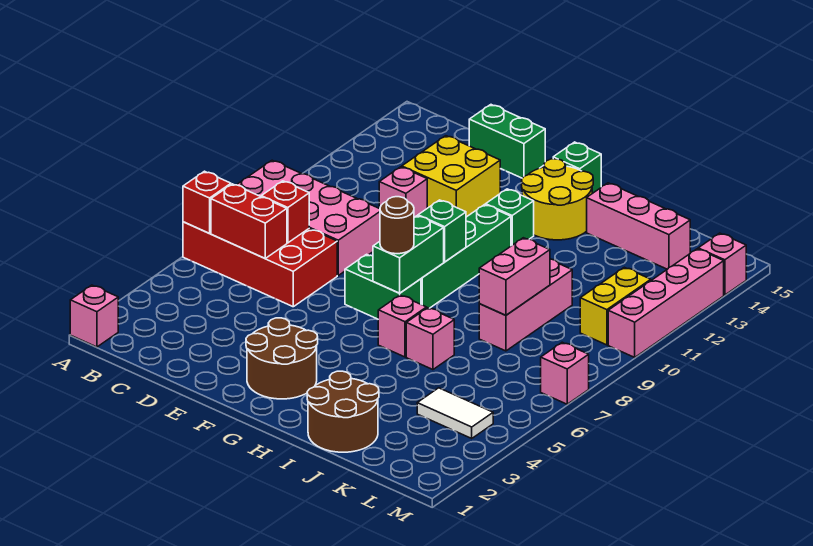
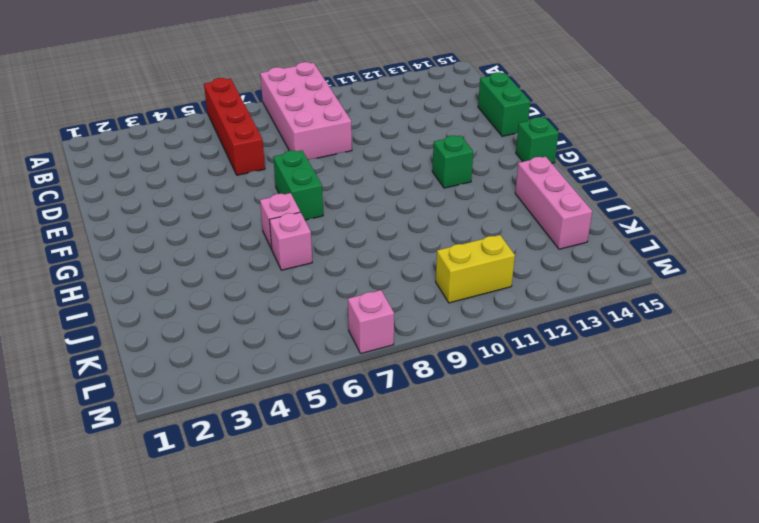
red brick A6:D6 level 1 -> red brick A6:D7 level 1
none -> pink brick A1 level 1
none -> pink brick D11 level 1
none -> yellow brick D12:E13 level 1

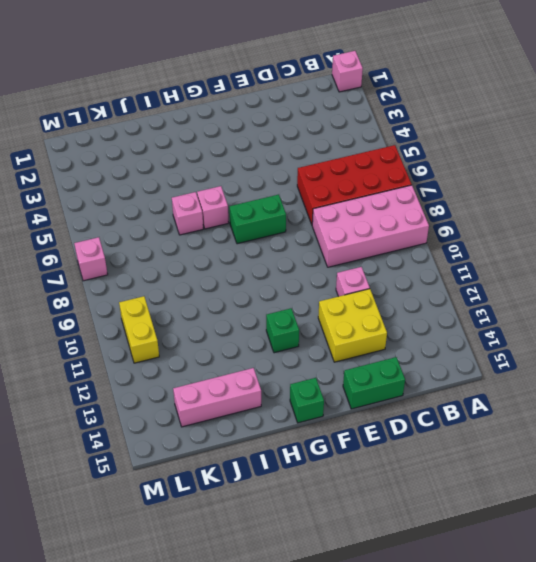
none -> brown round brick F2:G3 level 1
none -> green brick G8:G11 level 1
none -> yellow round brick G13:H14 level 1

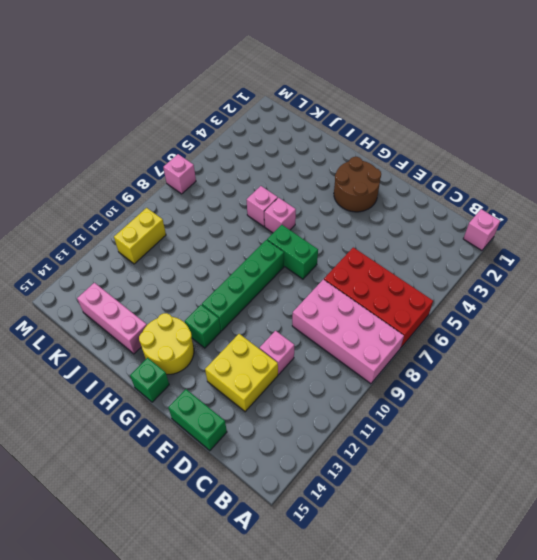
none -> brown round brick I1:J2 level 1
none -> pink brick J8:J10 level 1
none -> white tile K4:L4 level 1

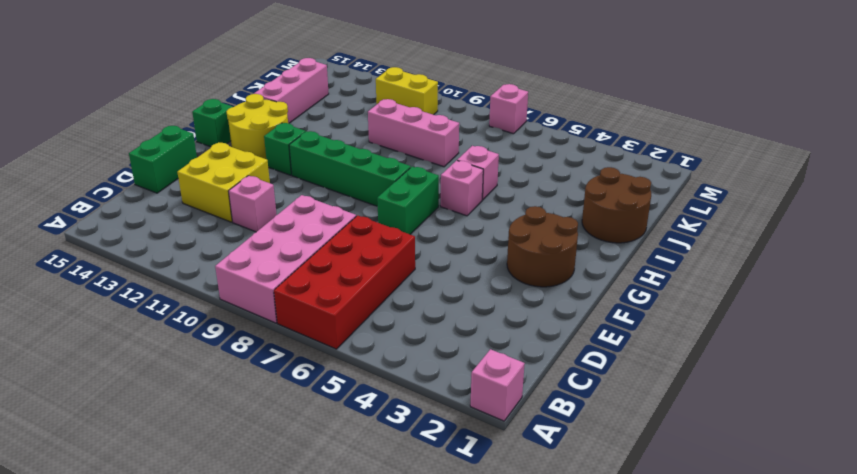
none -> white tile K4:L4 level 1
none -> pink brick M10:M13 level 1
none -> pink brick M14 level 1

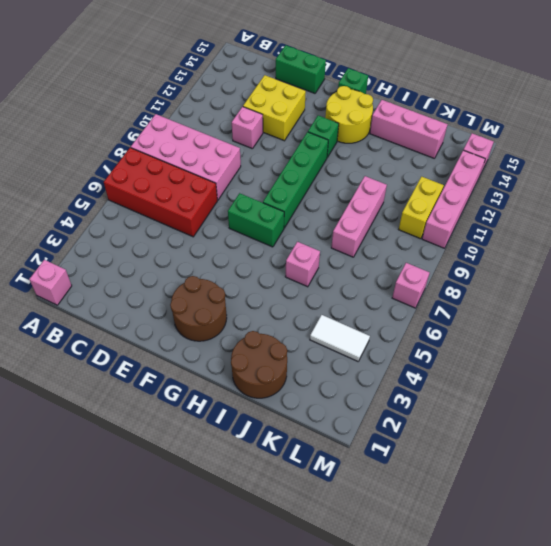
none -> pink brick H6 level 1
none -> red brick A6 level 2
none -> red brick B6:C6 level 2

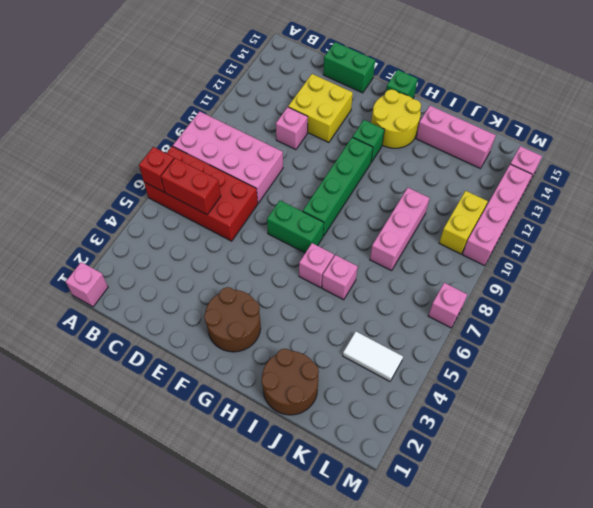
none -> red brick C7 level 2
none -> green brick G7:G8 level 2
none -> green brick G9 level 2

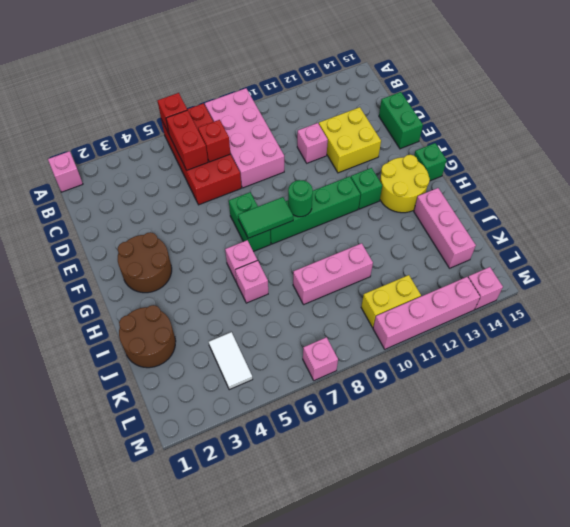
green tile G7:G8 level 2 -> green brick G7:G8 level 2
green round brick G9 level 2 -> green brick G9 level 2
none -> pink brick J8:J9 level 2
none -> brown round brick G7 level 3

